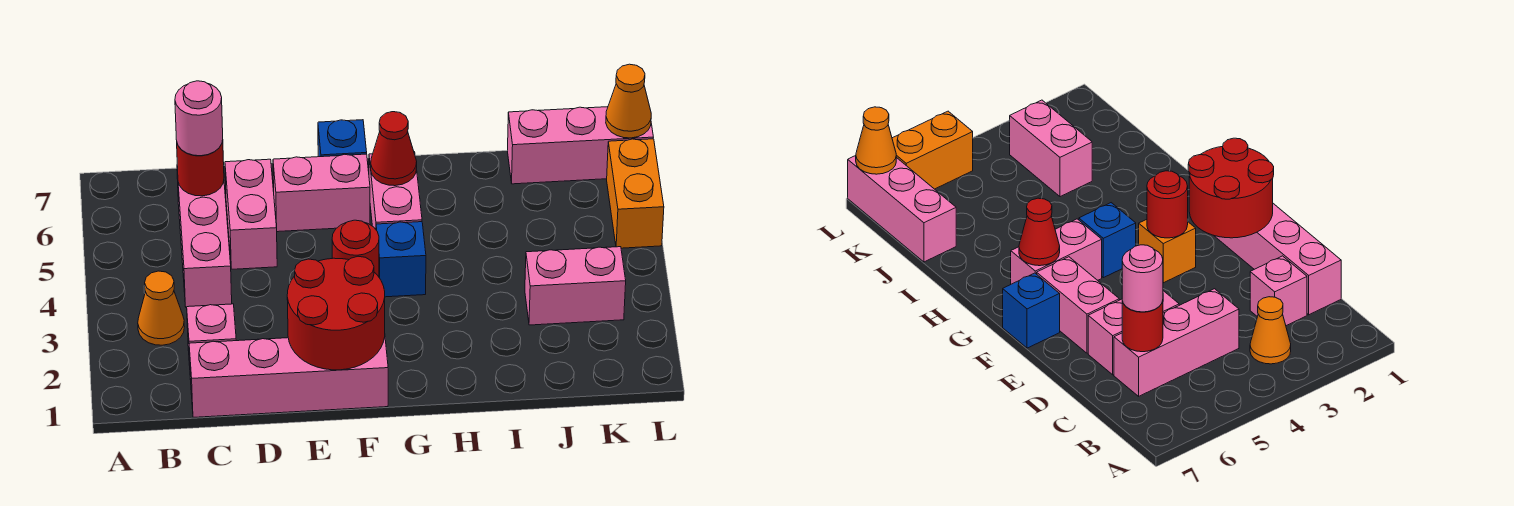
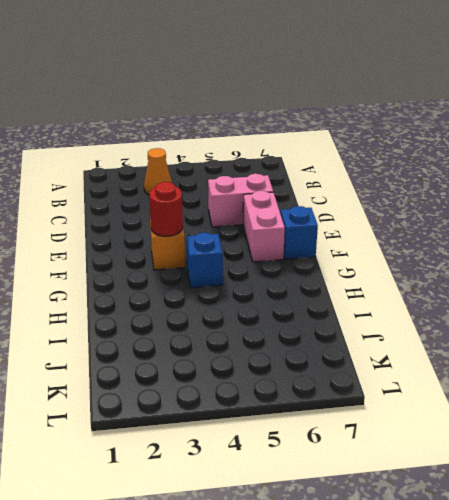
none -> pink brick C1:F1 level 1
none -> pink brick C2 level 1
none -> pink brick C4:C6 level 1

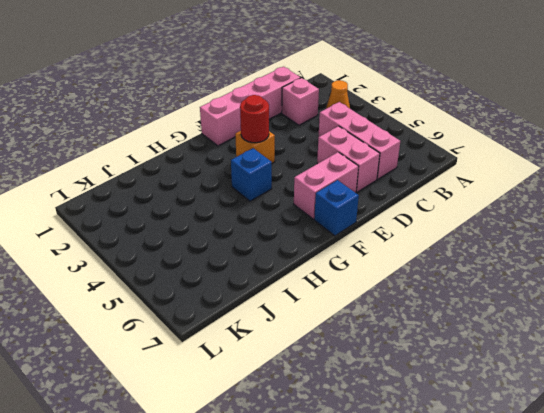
none -> pink brick G5:G6 level 1
none -> pink brick J3:K3 level 1
none -> pink brick J7:L7 level 1

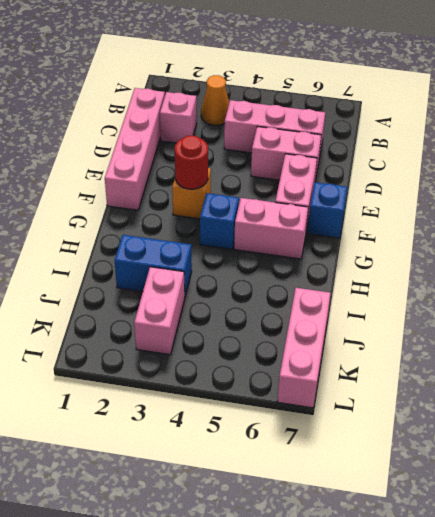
blue brick I2:I3 level 1 -> none
none -> orange brick L5:L6 level 1
none -> red round brick C6 level 2
none -> red round brick E1:F2 level 2

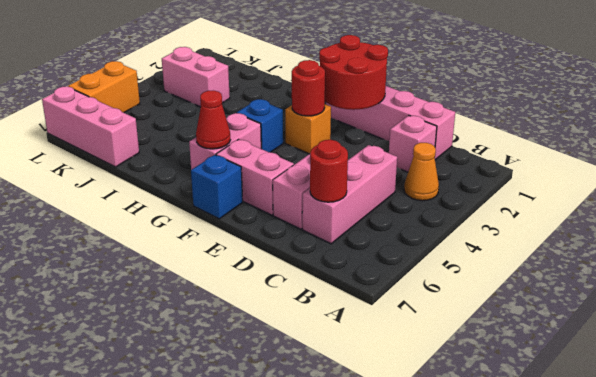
none -> orange cone L7 level 2
none -> pink round brick C6 level 3

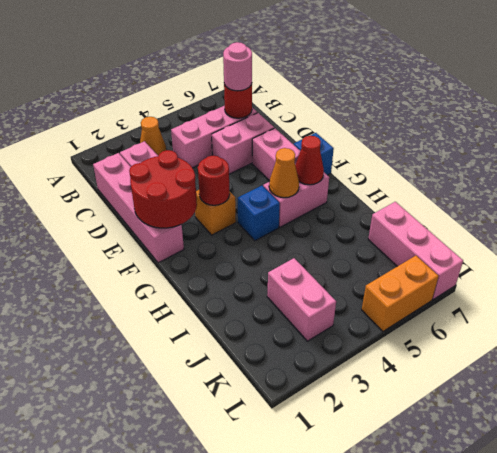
orange cone G5 level 2 -> orange cone L7 level 2

